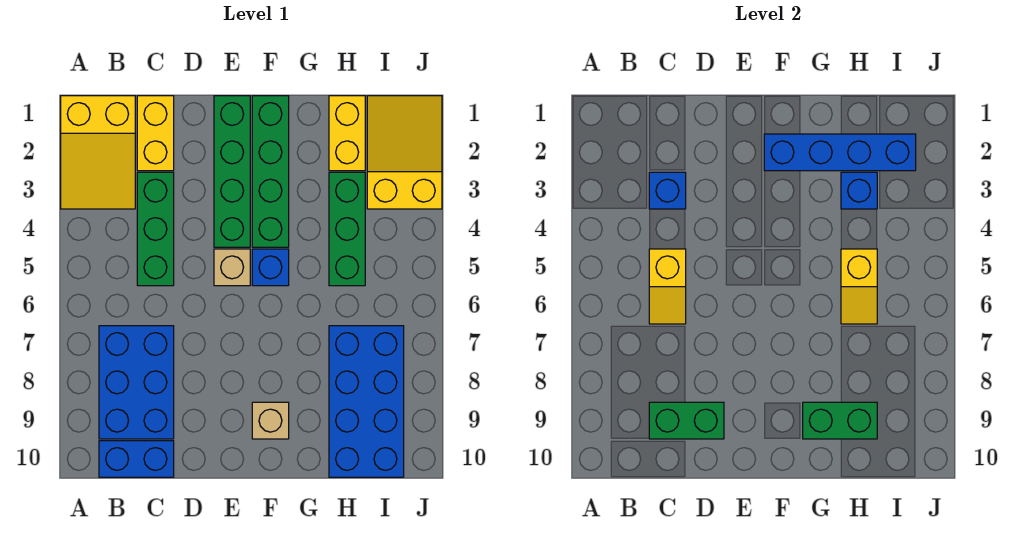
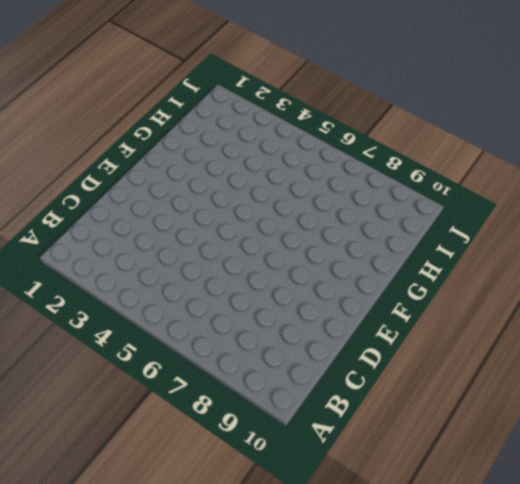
none -> yellow slope A1:B3 level 1 top 1
none -> blue brick B7:C9 level 1
none -> blue brick B10:C10 level 1

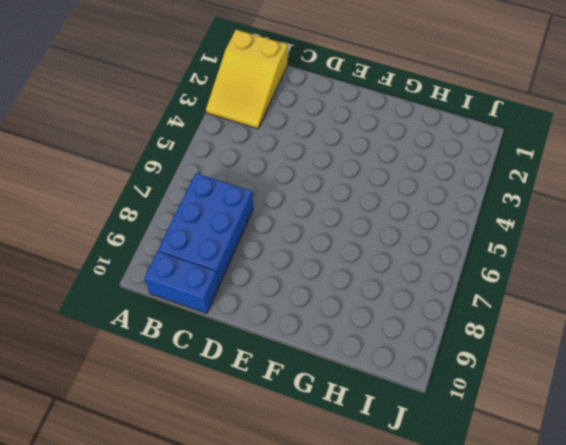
none -> yellow brick C1:C2 level 1
none -> green brick C3:C5 level 1
none -> green brick E1:E4 level 1

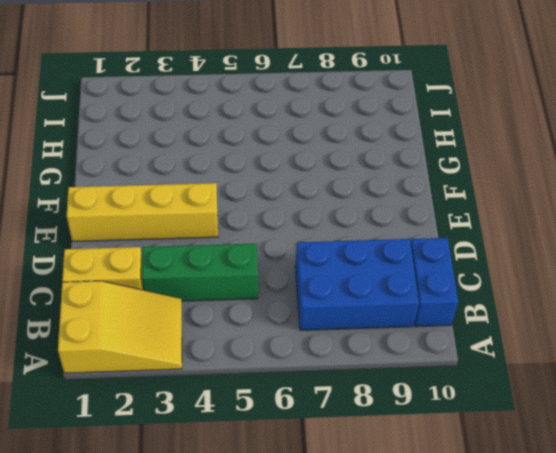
yellow brick E1:E4 level 1 -> green brick E1:E4 level 1
none -> tan brick E5 level 1
none -> green brick F1:F4 level 1
none -> blue brick F5 level 1

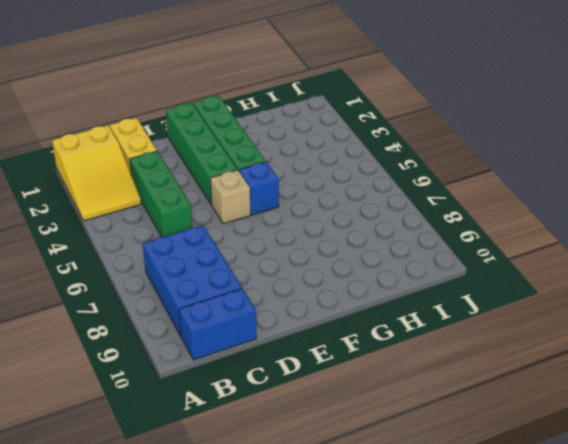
none -> tan brick F9 level 1
none -> yellow brick H1:H2 level 1
none -> green brick H3:H5 level 1

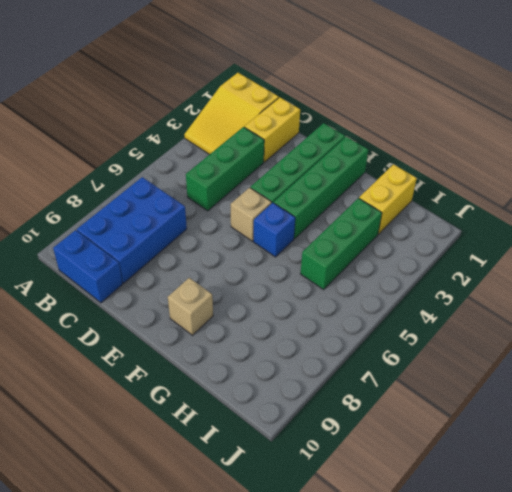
none -> blue brick H7:I10 level 1
none -> yellow slope I1:J3 level 1 top 3
none -> blue brick C3 level 2

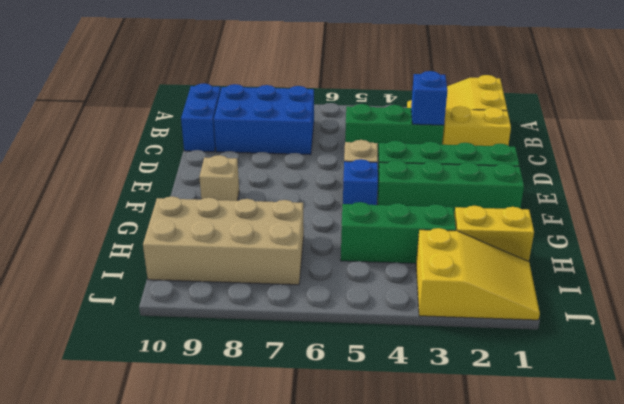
tan brick H7:I10 level 1 -> blue brick H7:I10 level 1
none -> yellow slope C5:C6 level 2 top 5
none -> green brick C9:D9 level 2
none -> blue brick F2:I2 level 2

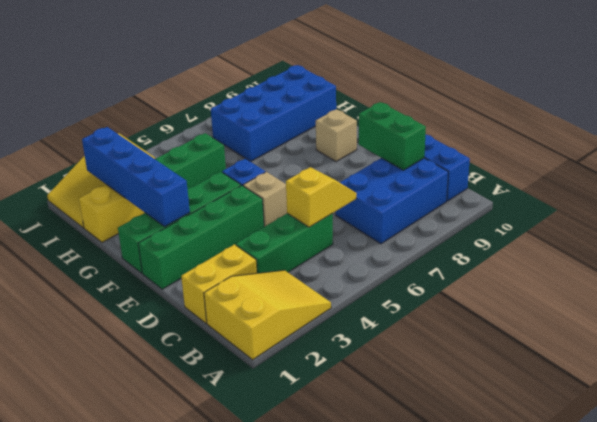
none -> blue brick C3 level 2
none -> green brick G9:H9 level 2
none -> blue brick H3 level 2

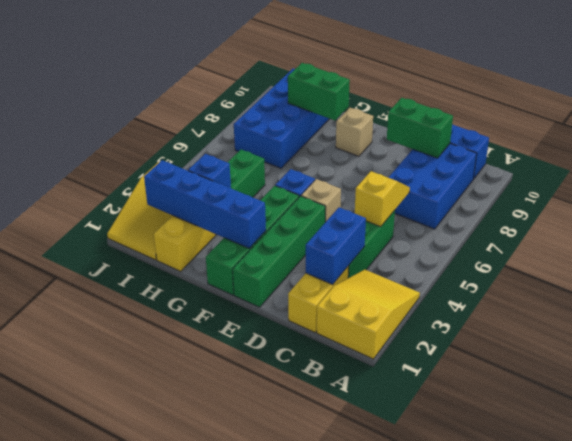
blue brick C2:C3 level 2 -> blue brick C3 level 2
none -> yellow slope H5:H6 level 2 top 5

